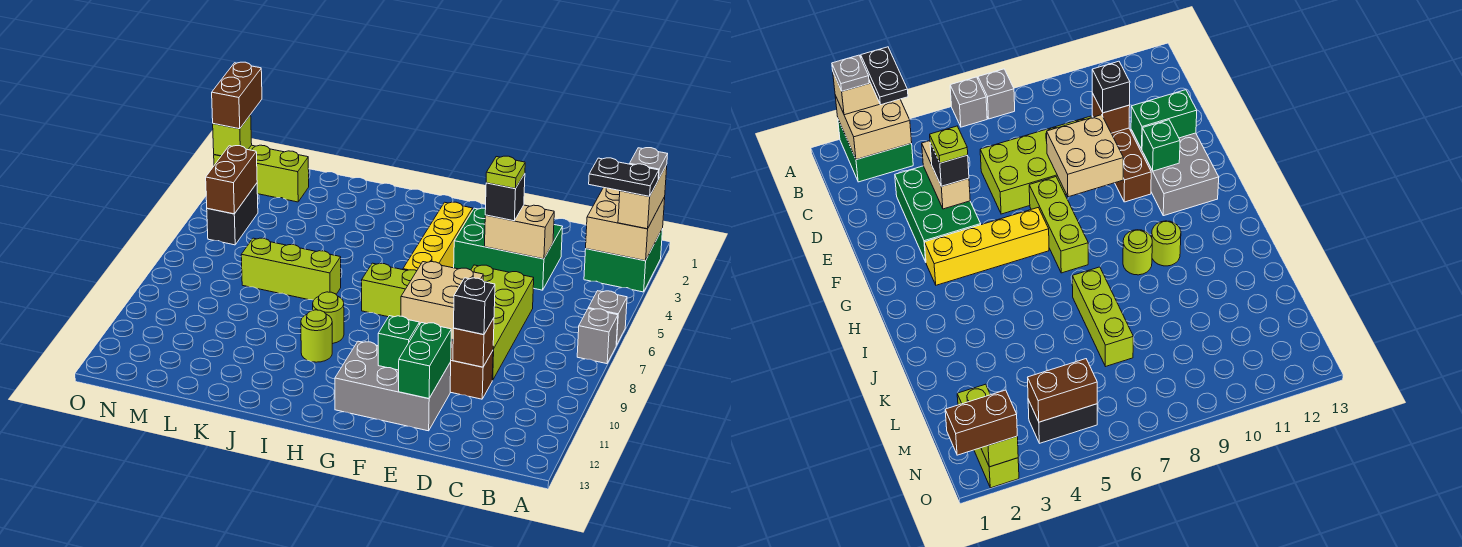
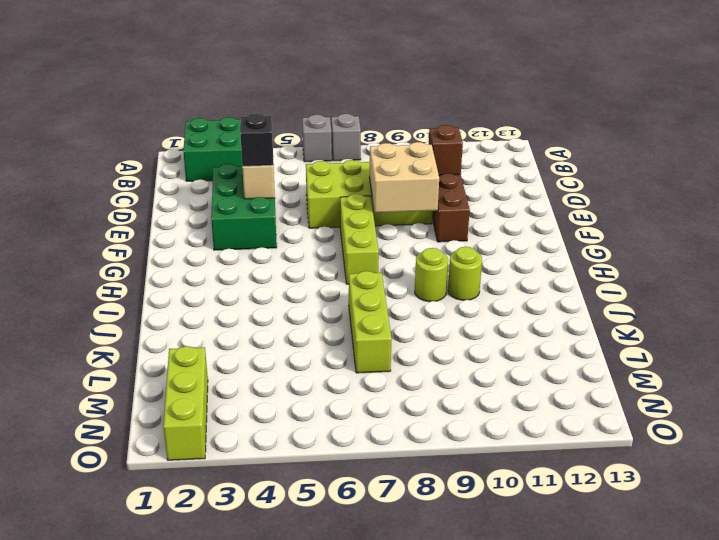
none -> grey brick E11:G12 level 1
none -> yellow brick G3:G6 level 1
none -> black brick N4:N5 level 1

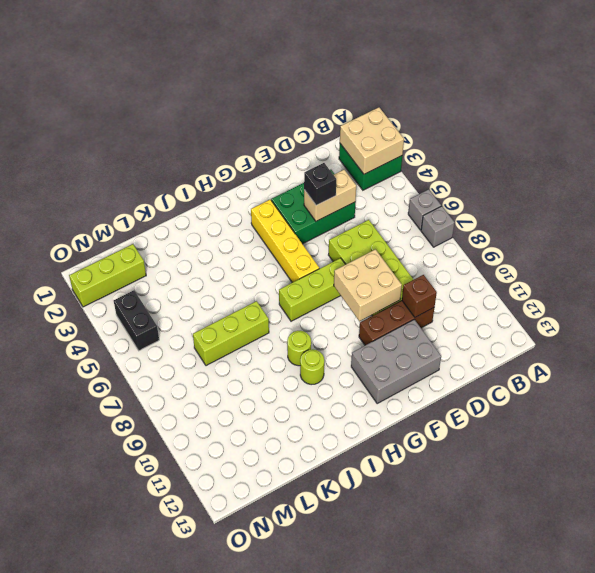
none -> green brick E11:E12 level 2
none -> green brick F11 level 2
none -> brown brick N4:N5 level 2

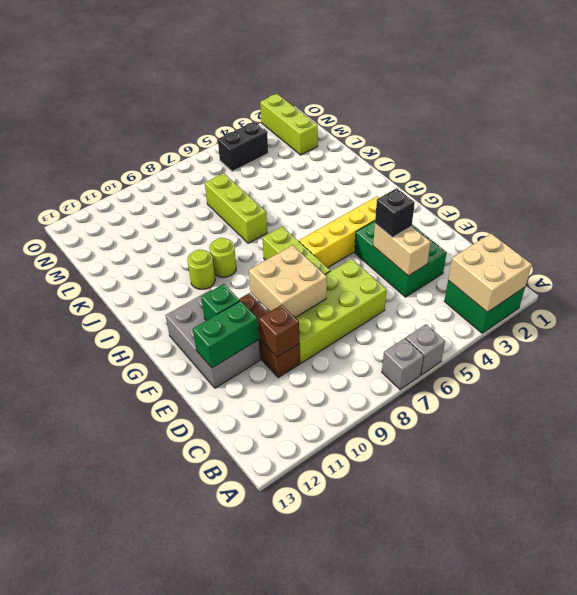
none -> brown brick N4:N5 level 2
none -> lime brick O2 level 2
none -> tan brick A2:A3 level 3

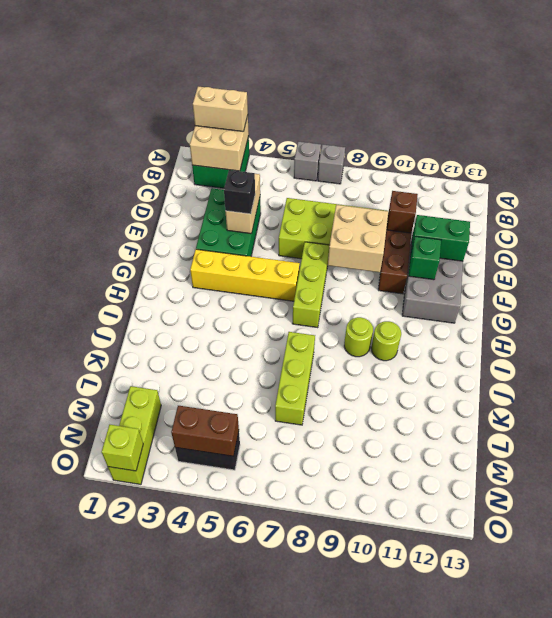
none -> black brick D10 level 3
none -> brown brick O1:O2 level 3
none -> grey plate A2 level 4

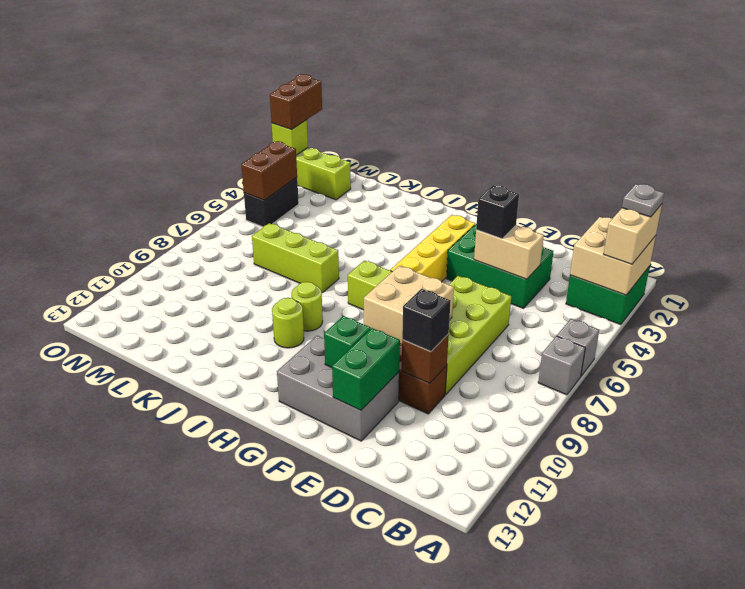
none -> black plate A3:B3 level 4
none -> lime plate E4 level 4

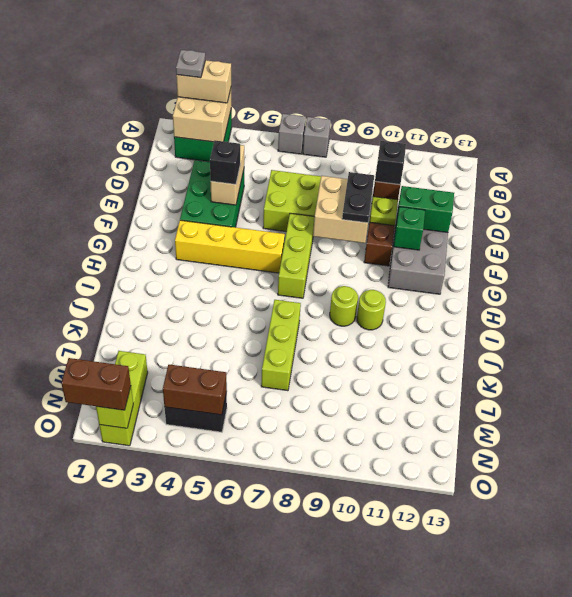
black plate E9:F9 level 3 -> black plate A3:B3 level 4
lime plate E10 level 2 -> lime plate E4 level 4

